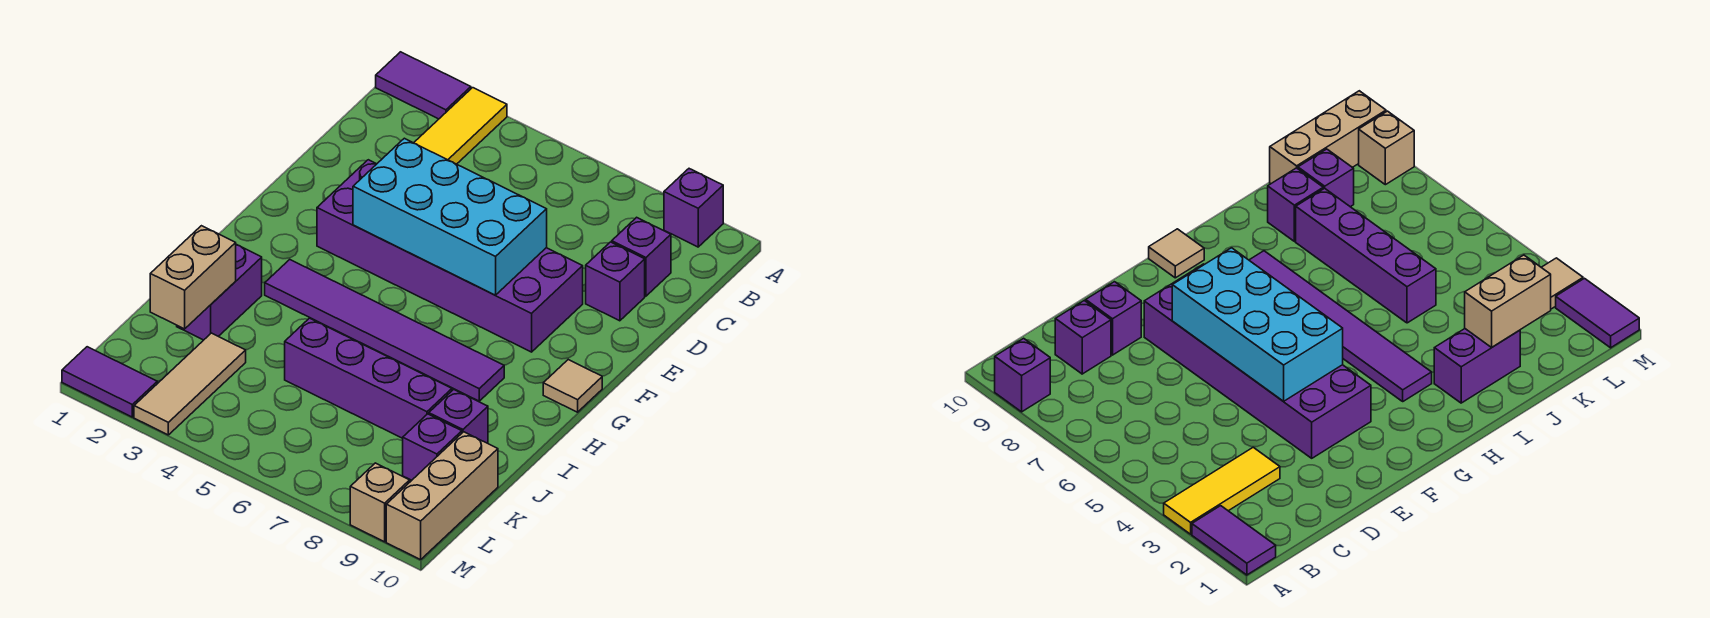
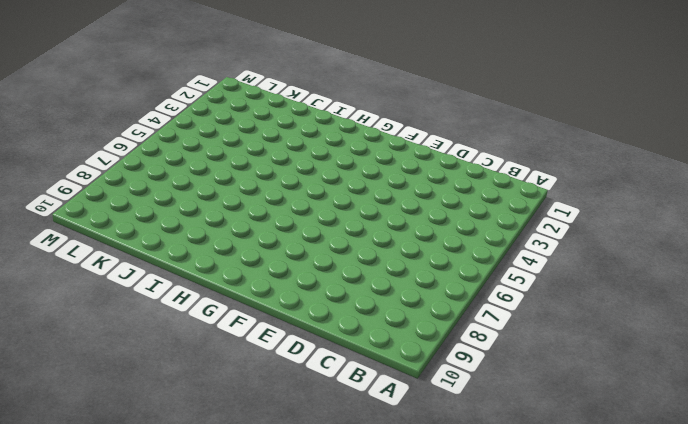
none -> purple tile A1:A2 level 1
none -> yellow tile A3:C3 level 1
none -> purple brick A9 level 1

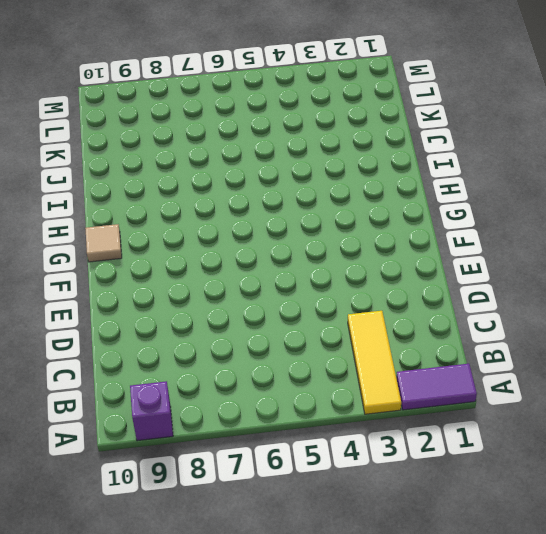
none -> purple brick C9 level 1
none -> purple brick D9 level 1
none -> purple brick E3:F8 level 1

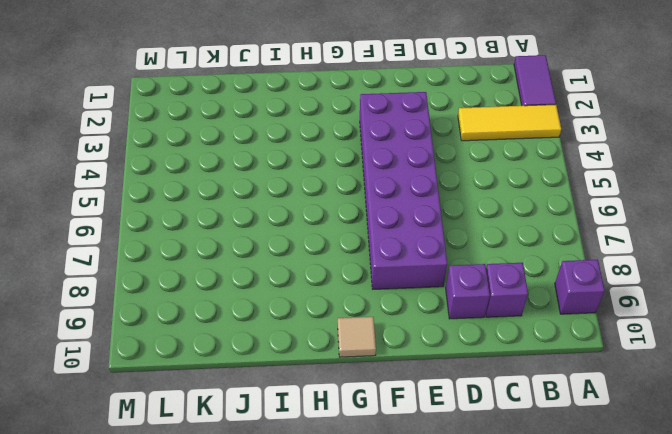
none -> purple tile H3:H8 level 1
none -> purple brick I2:J2 level 1
none -> purple brick J5:J8 level 1

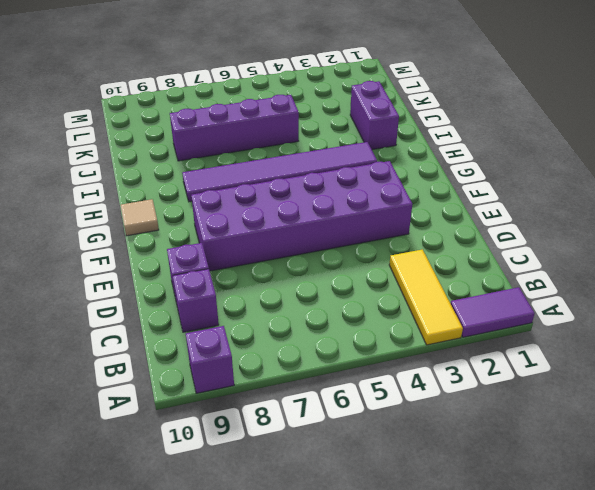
none -> purple brick J9 level 1
none -> tan tile K3:M3 level 1
none -> purple brick K9 level 1

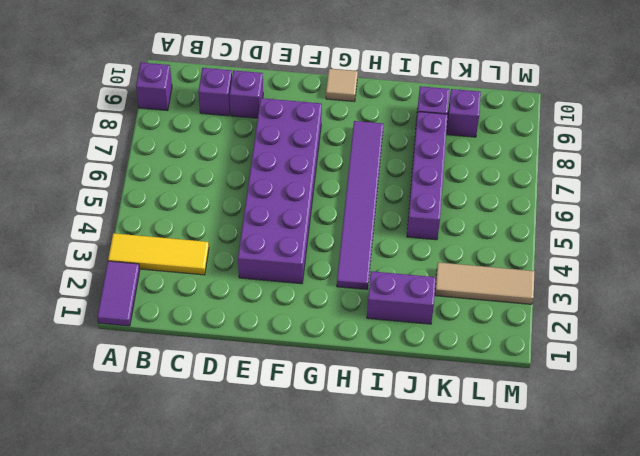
none -> tan brick K10:M10 level 1
none -> purple tile M1:M2 level 1
none -> tan brick M9 level 1

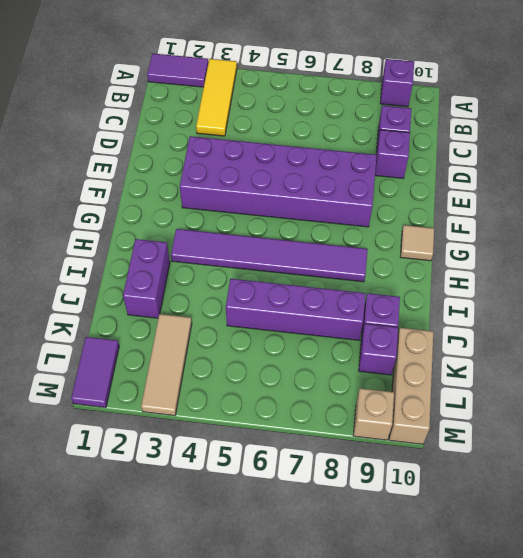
purple tile L1:M1 level 1 -> purple tile M1:M2 level 1
none -> cyan brick E4:F7 level 2
none -> tan brick J2:K2 level 2

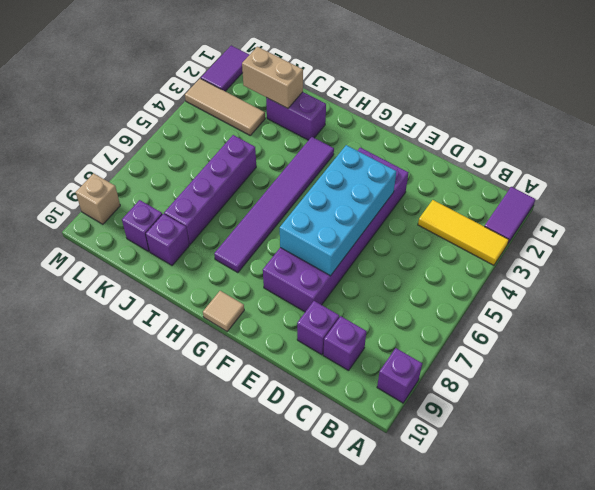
none -> tan brick K10:M10 level 1

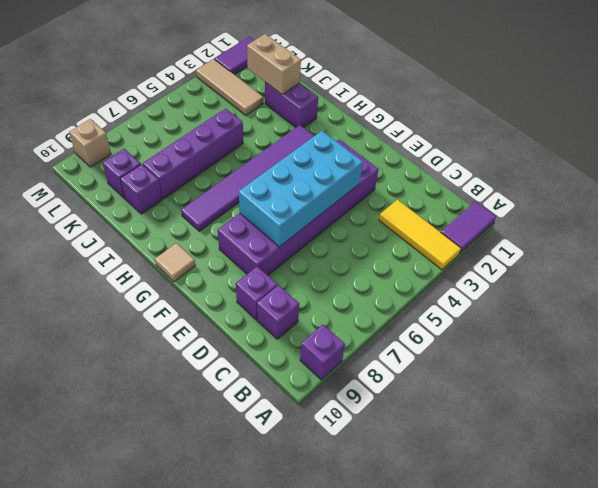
none -> tan brick K10:M10 level 1

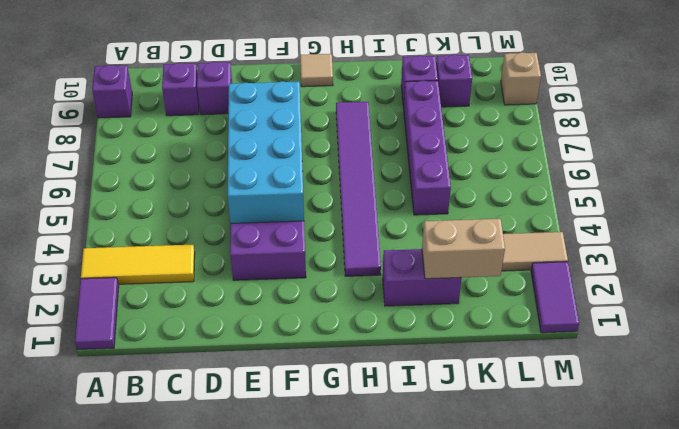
none -> tan brick K10:M10 level 1

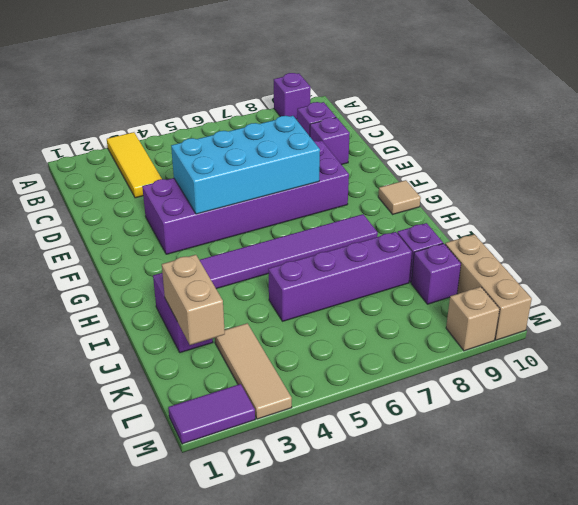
none -> purple tile A1:A2 level 1

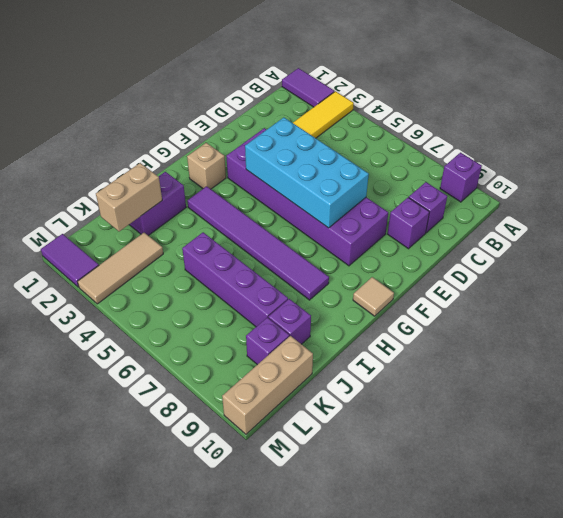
tan brick G2 level 1 -> tan brick M9 level 1

